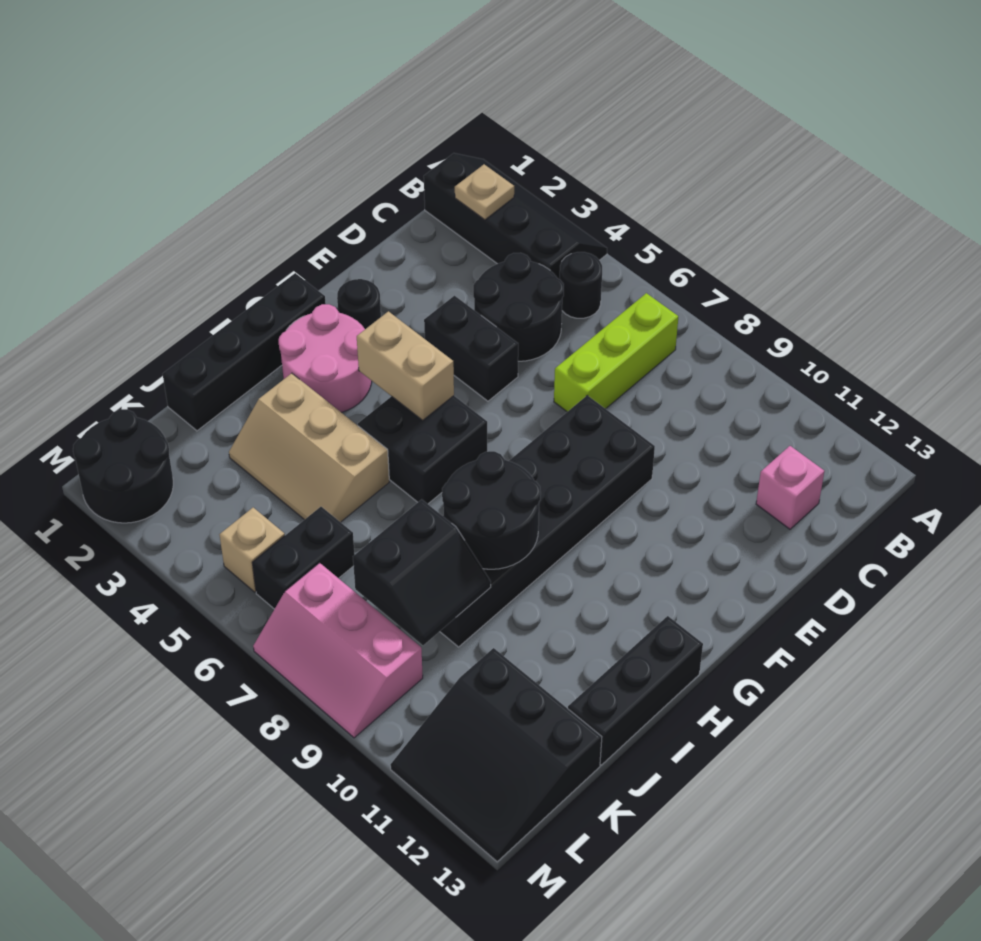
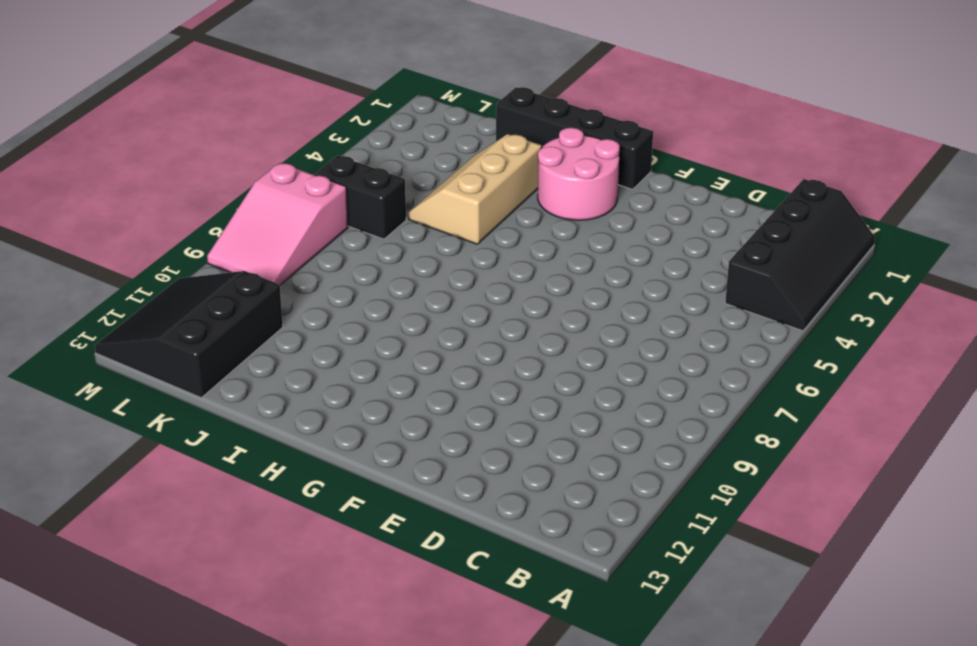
pink slope L7:M9 level 1 top 7 -> pink slope L7:M9 level 1 top L
none -> black round brick B5 level 1
none -> lime brick B7:D7 level 1
none -> black round brick C4:D5 level 1

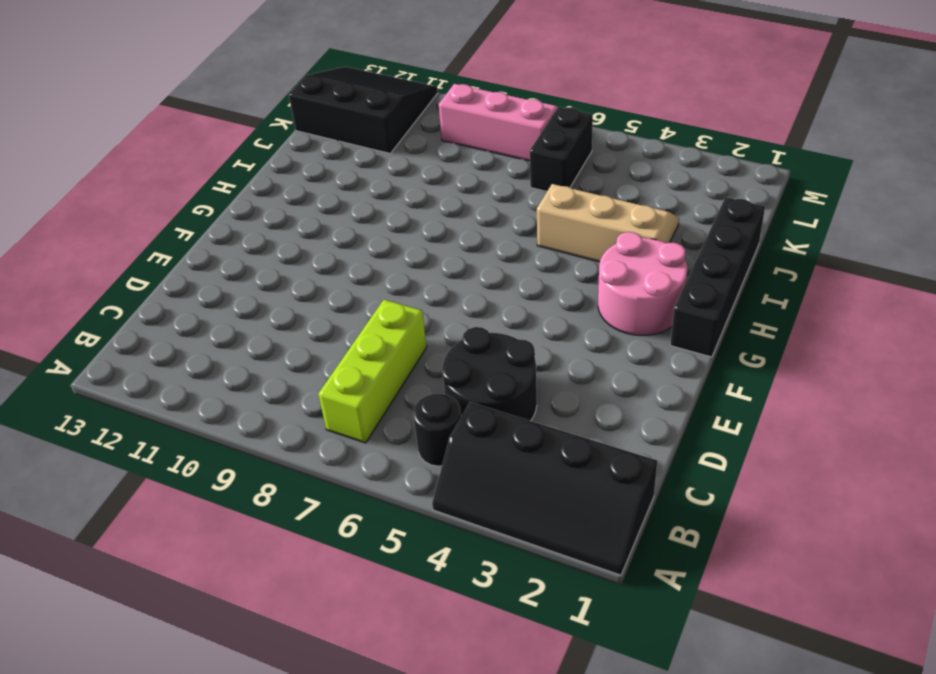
none -> pink brick C12 level 1
none -> black brick E4:E5 level 1
none -> black brick E8:J9 level 1

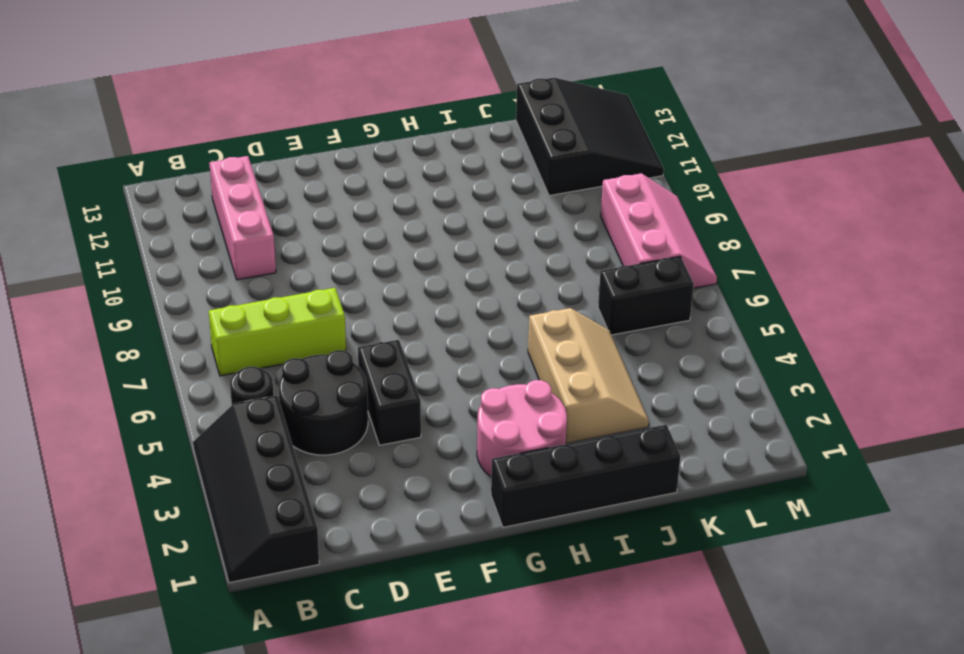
pink brick C10:C12 level 1 -> pink brick C12 level 1
none -> black brick E8:J9 level 1
none -> black round brick F2 level 1
none -> black brick G5:H6 level 1

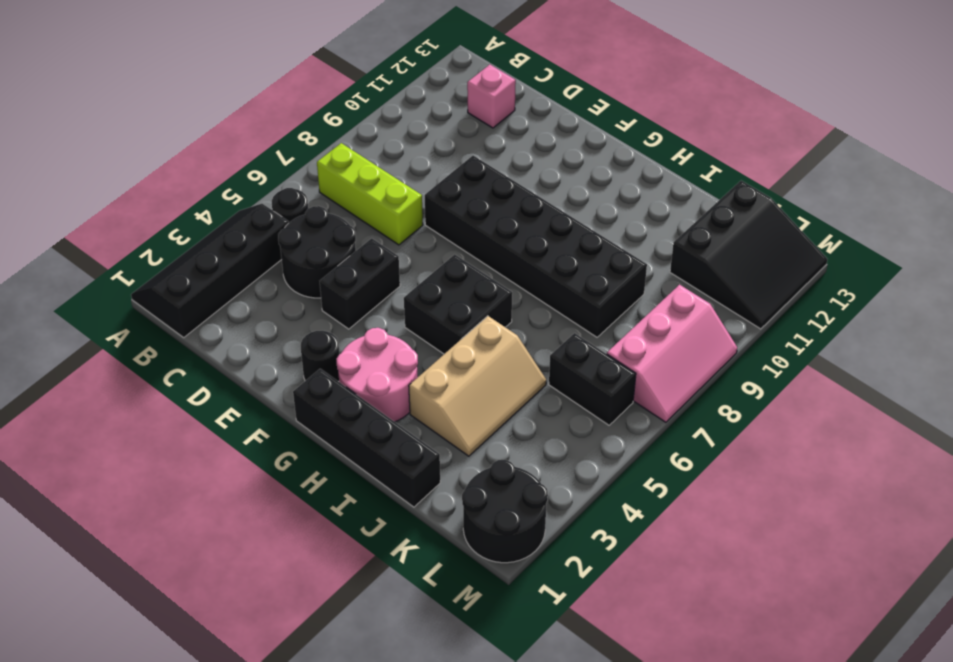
none -> black brick H13:J13 level 1
none -> tan brick L5 level 1
none -> tan plate B2 level 2

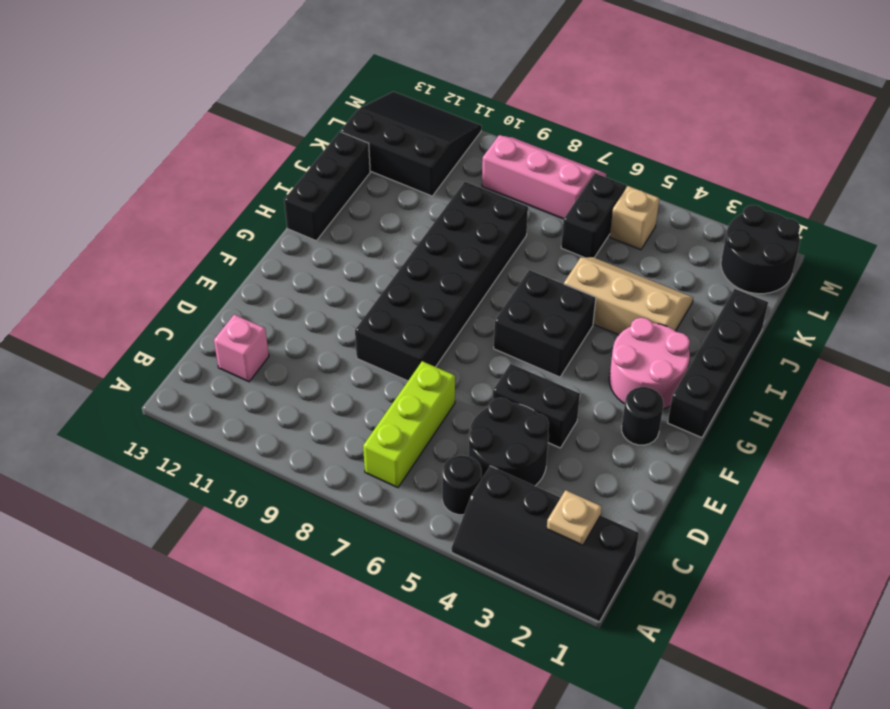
none -> tan brick G4:G5 level 2
none -> black round brick H8:I9 level 2
none -> black slope J8:K9 level 2 top 8

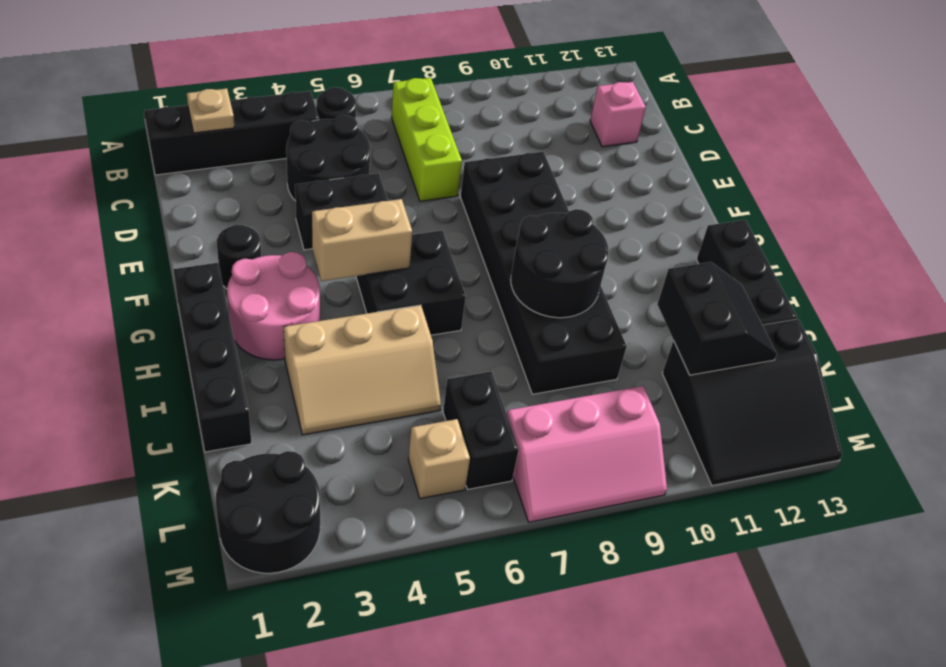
black slope J11:K12 level 2 top 11 -> black slope J8:K9 level 2 top 8

